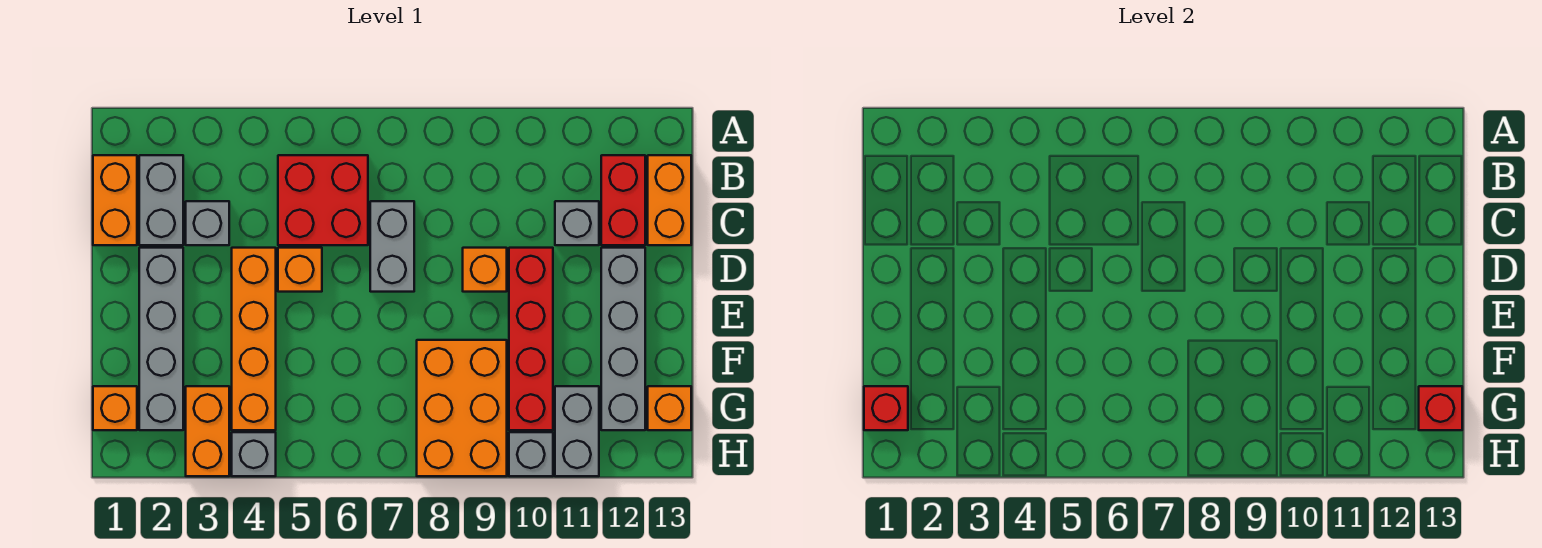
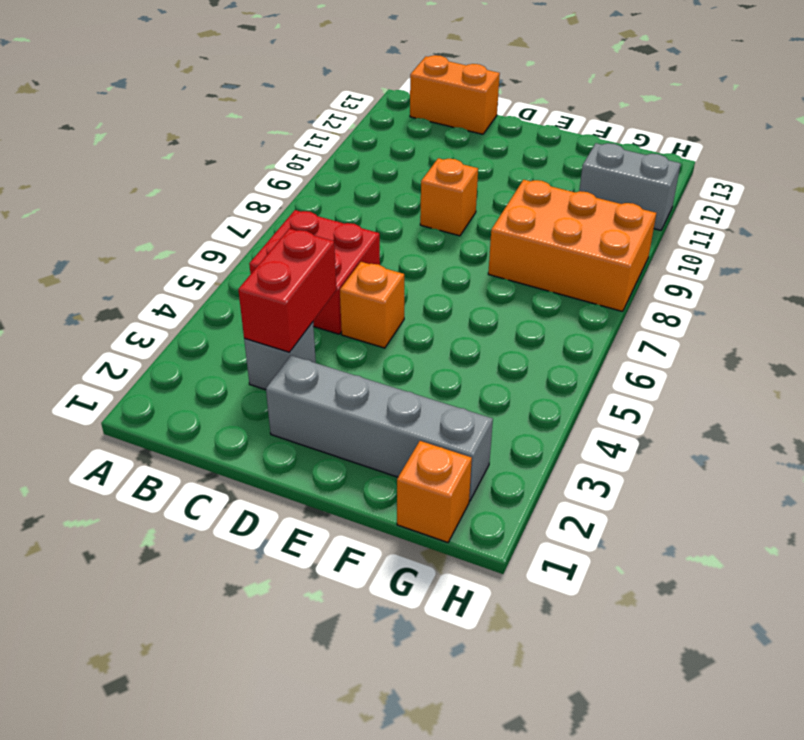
red brick C3:C4 level 2 -> red brick B12:C12 level 1
none -> orange brick B1:C1 level 1
none -> grey brick B2:C2 level 1
none -> grey brick C7:D7 level 1

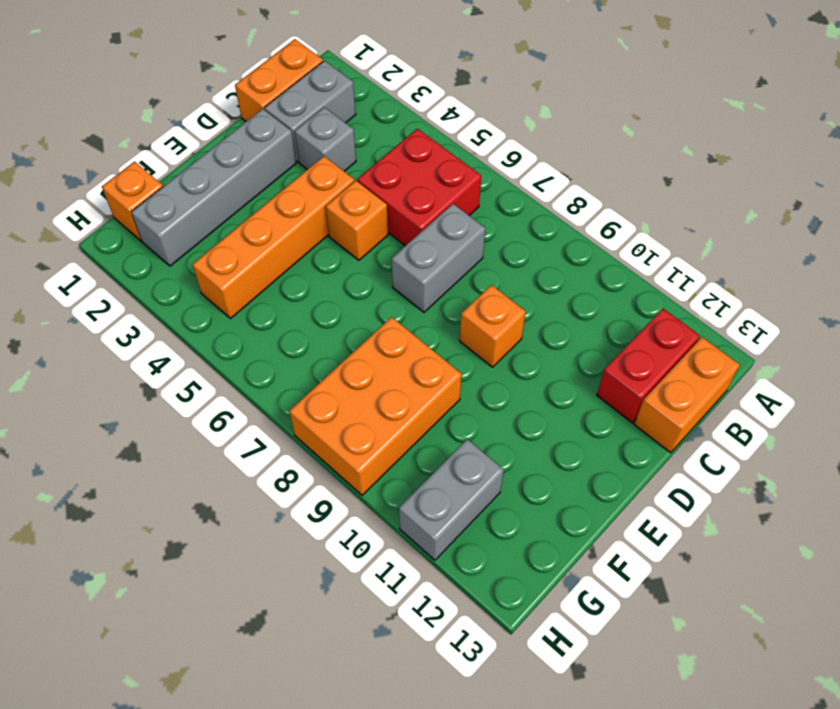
none -> grey brick C11 level 1
none -> red brick D10:G10 level 1
none -> grey brick D12:G12 level 1

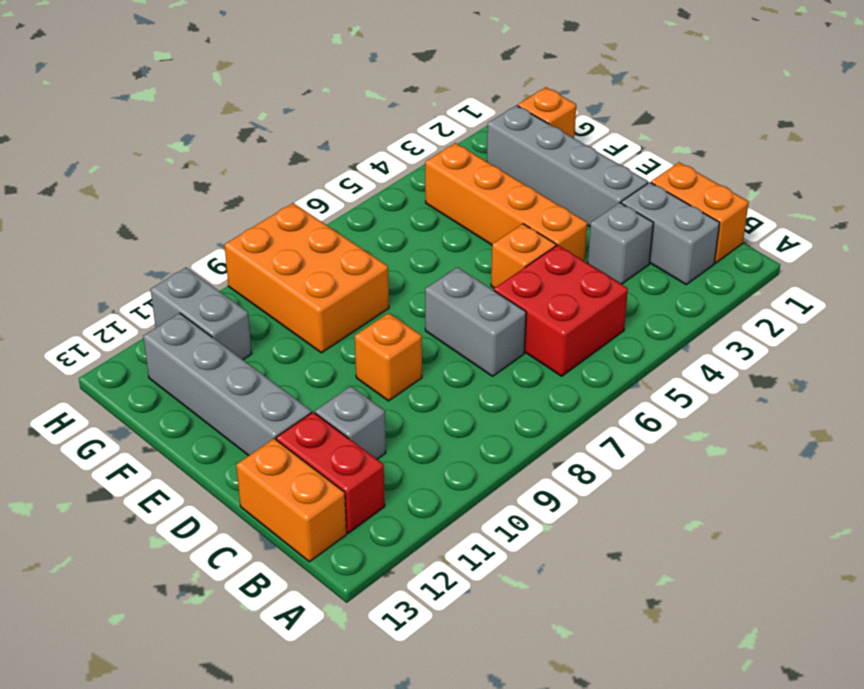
none -> red brick D10:G10 level 1
none -> orange brick G3:H3 level 1
none -> orange brick G13 level 1

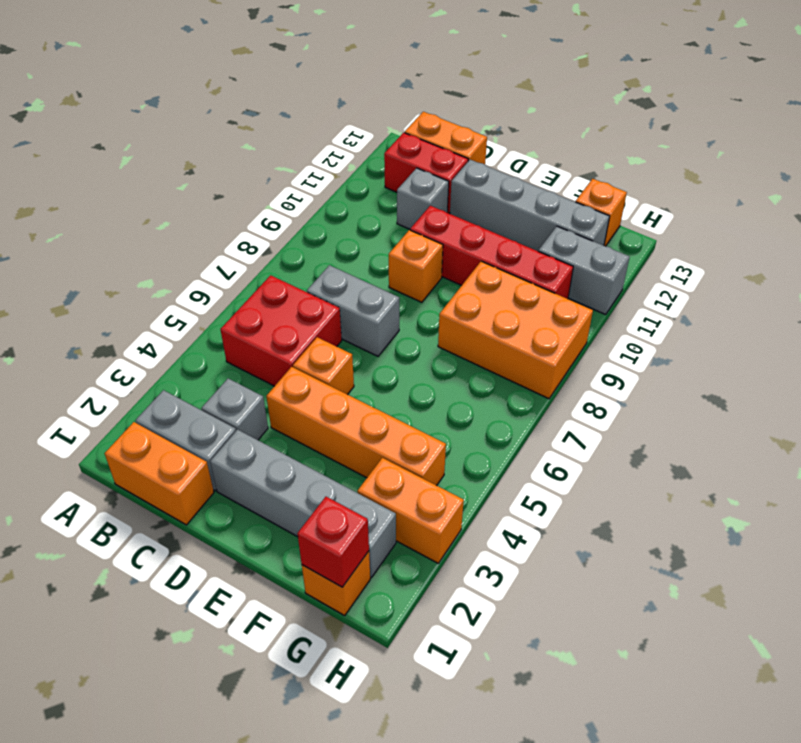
none -> grey brick H4 level 1
none -> grey brick H10 level 1
none -> red brick G13 level 2

